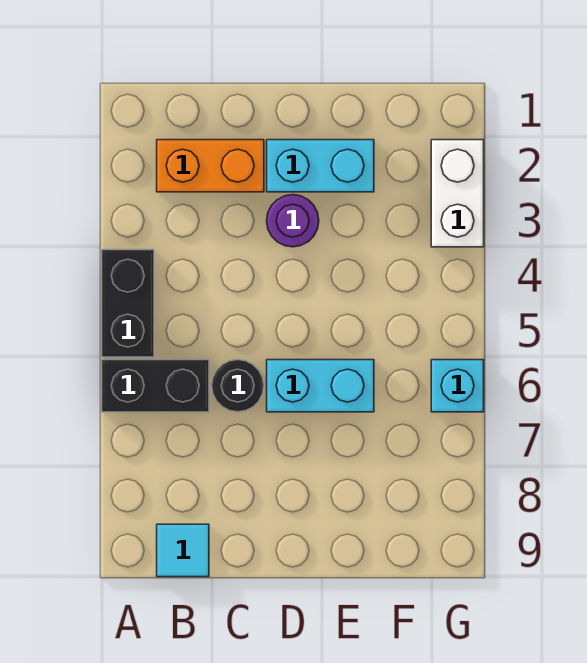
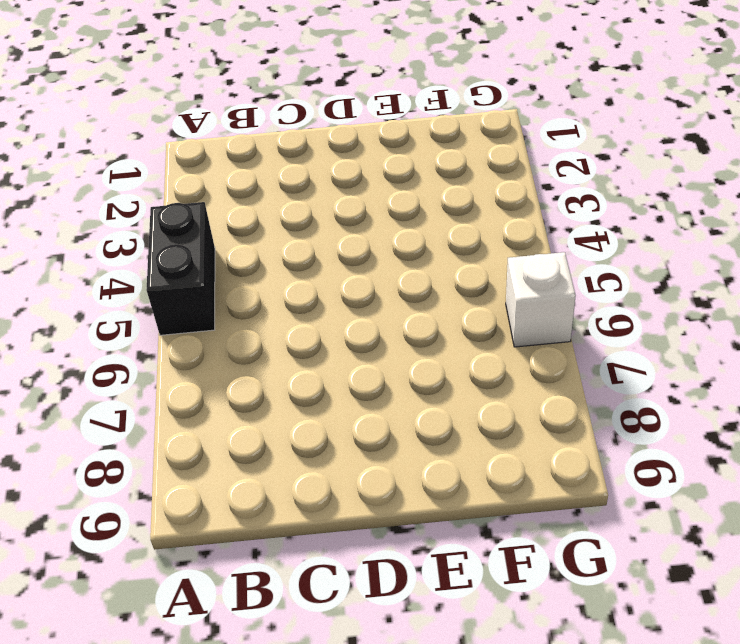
white brick G6 level 1 -> cyan brick G6 level 1
none -> black brick A6:B6 level 1
none -> orange brick B2:C2 level 1

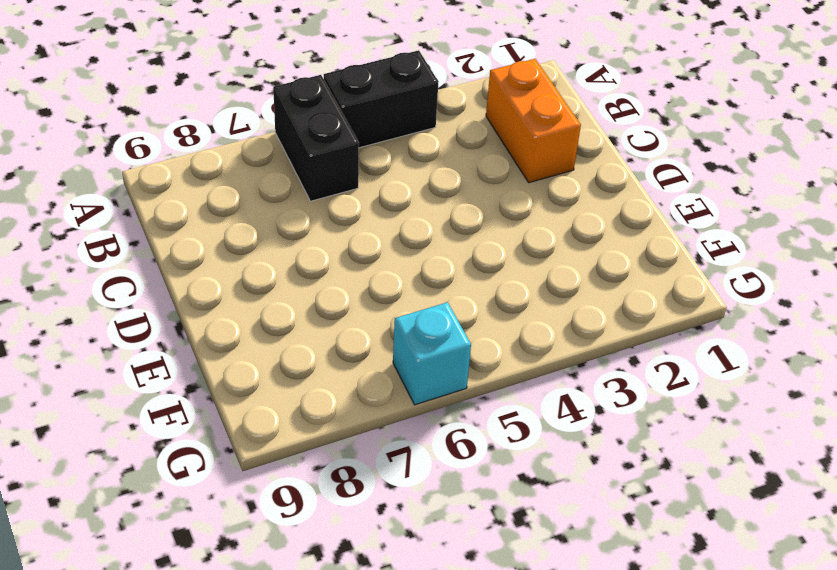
none -> cyan tile B9 level 1
none -> black round brick C6 level 1

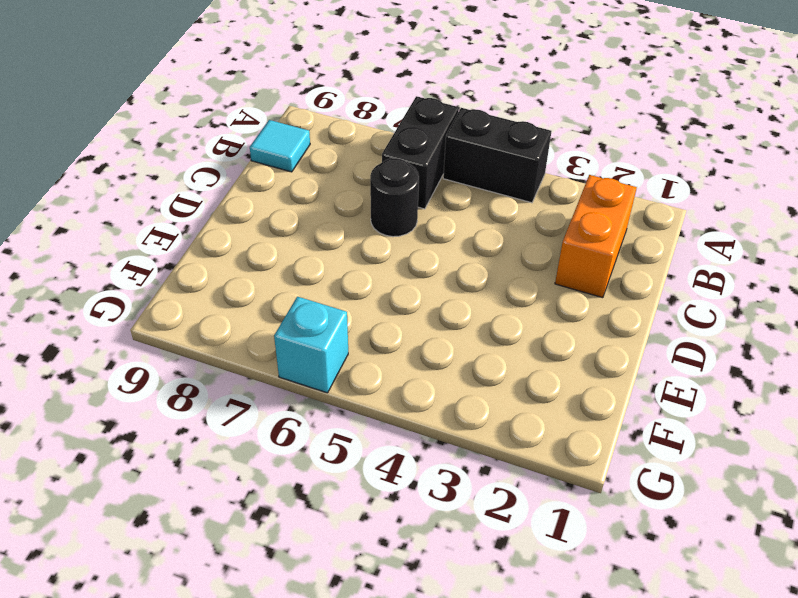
none -> cyan brick D2:E2 level 1
none -> purple round brick D3 level 1

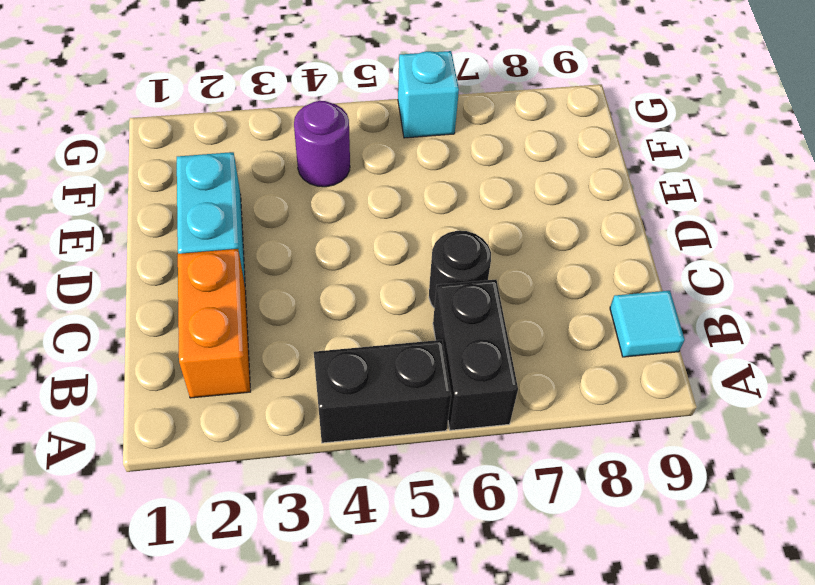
purple round brick F4 level 1 -> purple round brick D3 level 1
none -> cyan brick D6:E6 level 1
none -> white brick G2:G3 level 1

